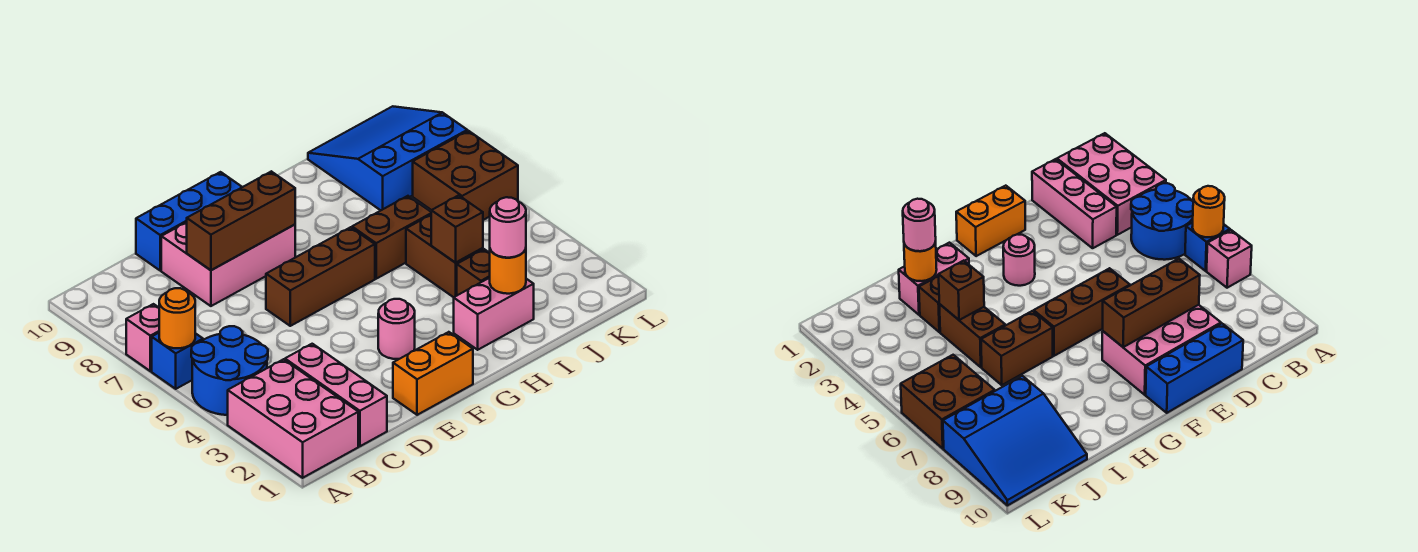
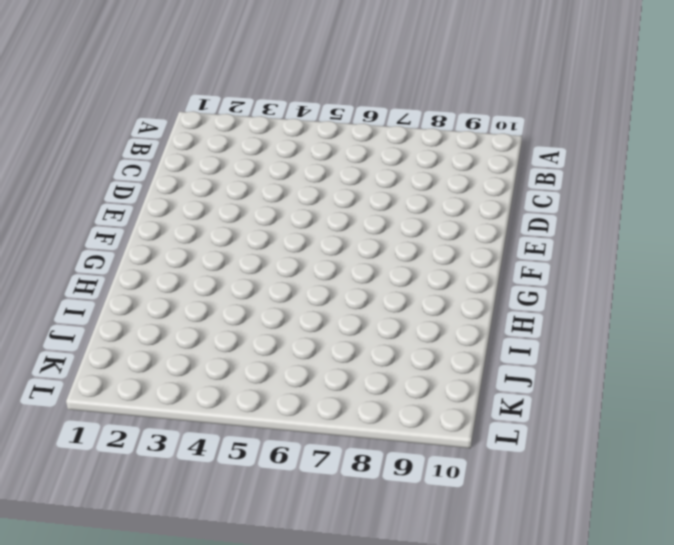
none -> pink brick A1:B3 level 1
none -> blue round brick A4:B5 level 1
none -> blue brick A6 level 1

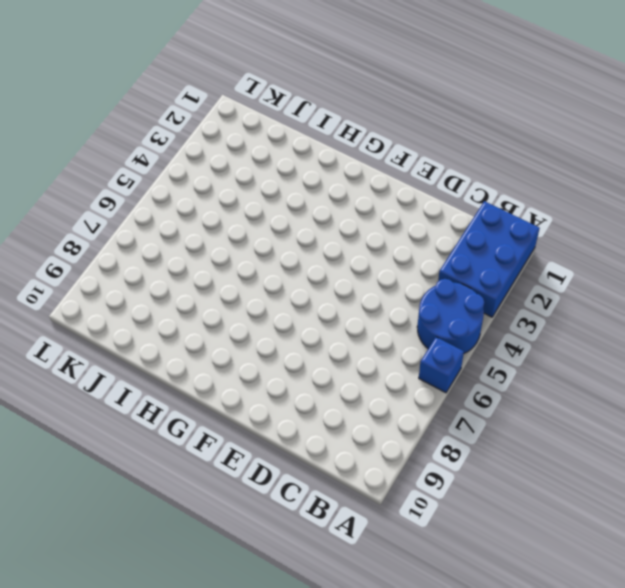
blue brick A1:B3 level 1 -> pink brick A1:B3 level 1
none -> pink brick A7 level 1
none -> pink brick C1:C3 level 1
none -> pink brick D8:F9 level 1

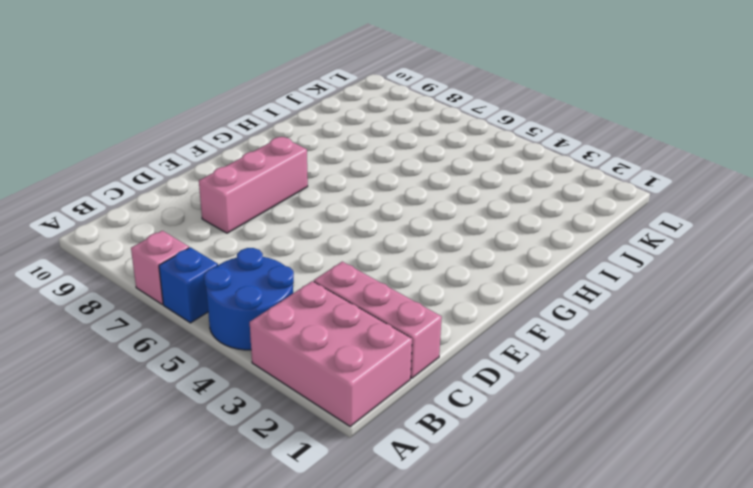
pink brick D8:F8 level 1 -> pink brick D8:F9 level 1
none -> blue brick D10:F10 level 1
none -> orange brick E1:F1 level 1
none -> brown brick E6:G6 level 1

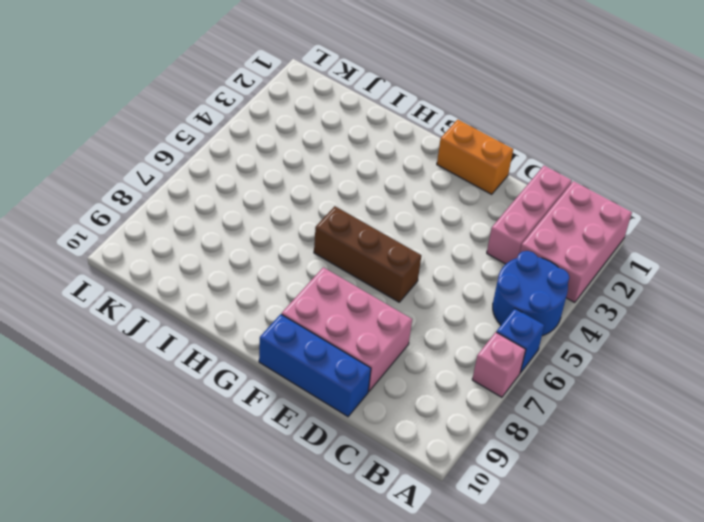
none -> pink round brick F3 level 1
none -> pink brick H2:I2 level 1
none -> brown brick H6:I6 level 1

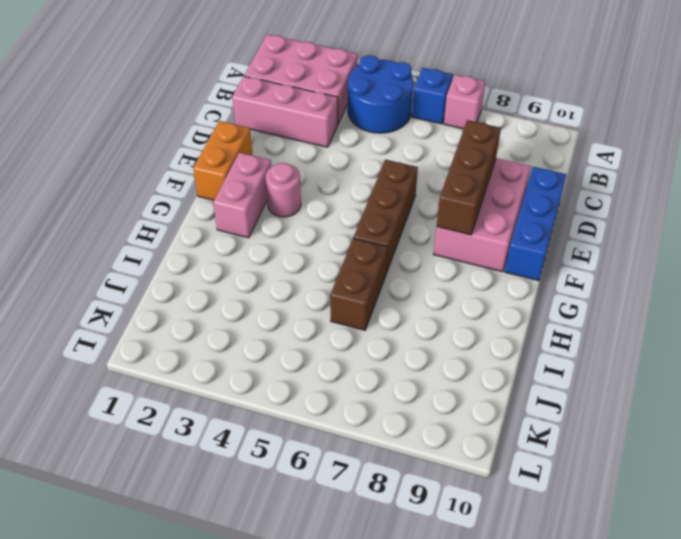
pink brick F2:G2 level 1 -> pink brick H2:I2 level 1
none -> brown brick I3 level 1
none -> brown brick I4:I5 level 1
none -> blue slope J8:L10 level 1 top 8

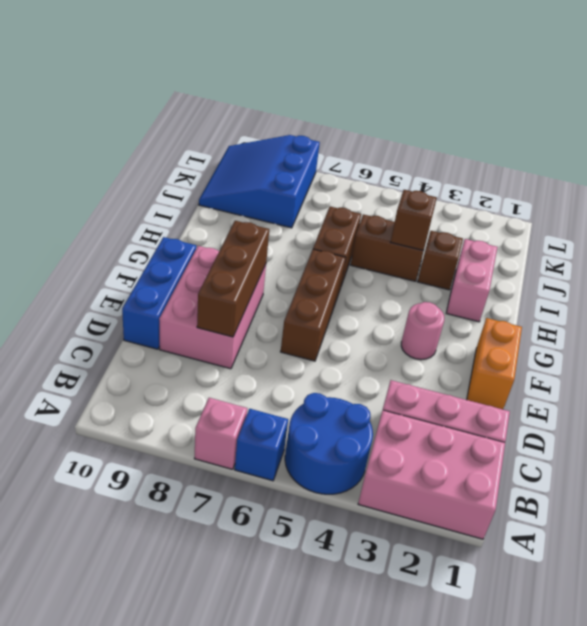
none -> brown brick K6:L7 level 1
none -> orange round brick A6 level 2
none -> orange round brick I2 level 2

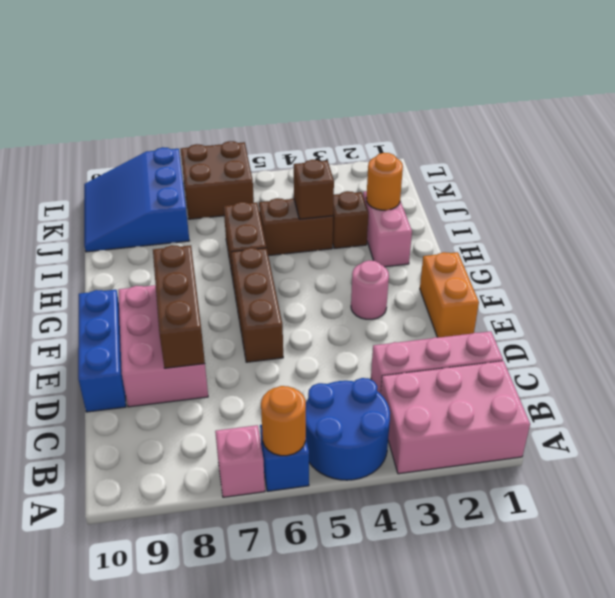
none -> pink round brick I2 level 3

